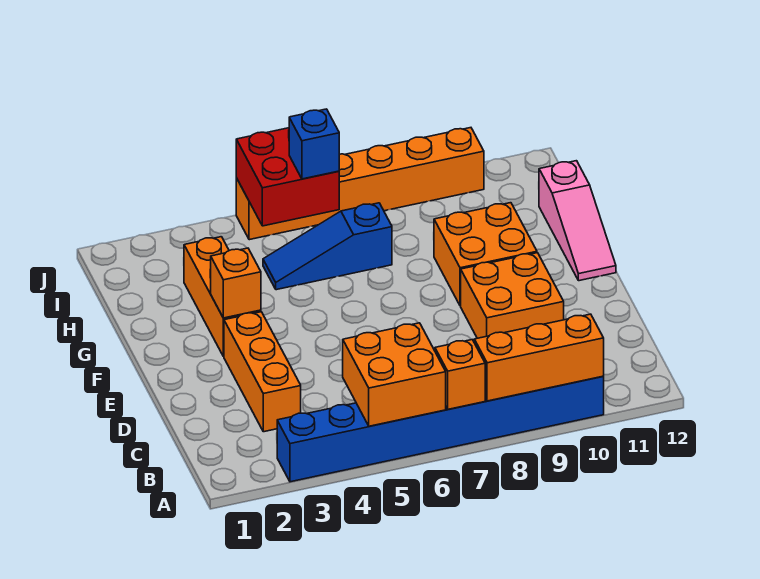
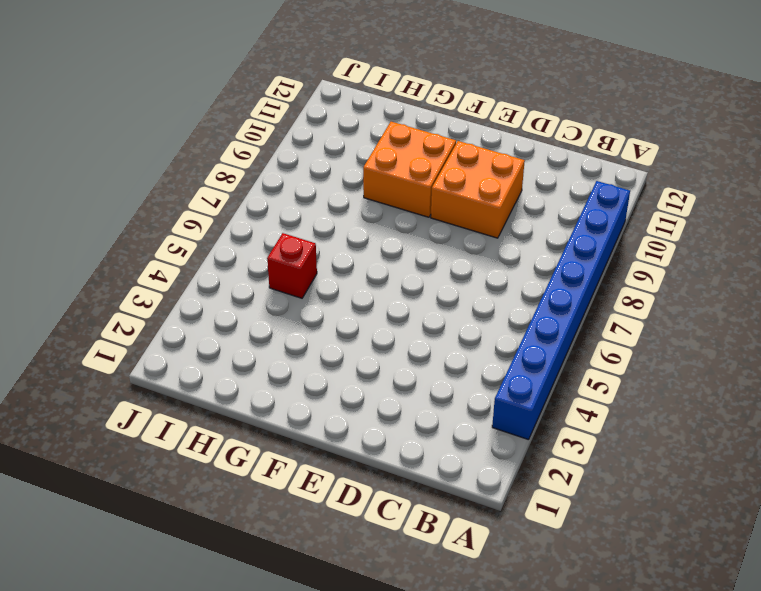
red brick H5 level 1 -> blue slope H5:H7 level 1 top 7
none -> orange brick C3:E3 level 1
none -> orange brick F3:H3 level 1
none -> pink slope F12:H12 level 1 top H

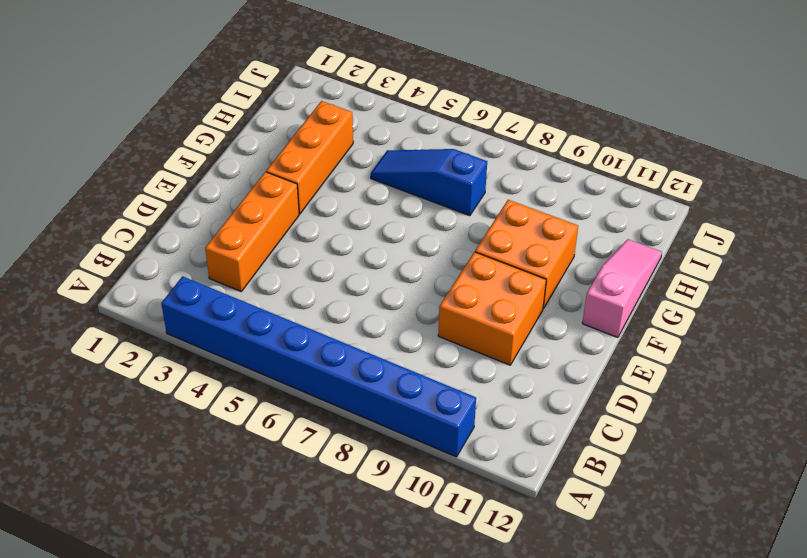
pink slope F12:H12 level 1 top F -> pink slope F12:H12 level 1 top H
none -> orange brick J5:J10 level 1
none -> orange brick A5:B6 level 2
none -> orange brick A7 level 2

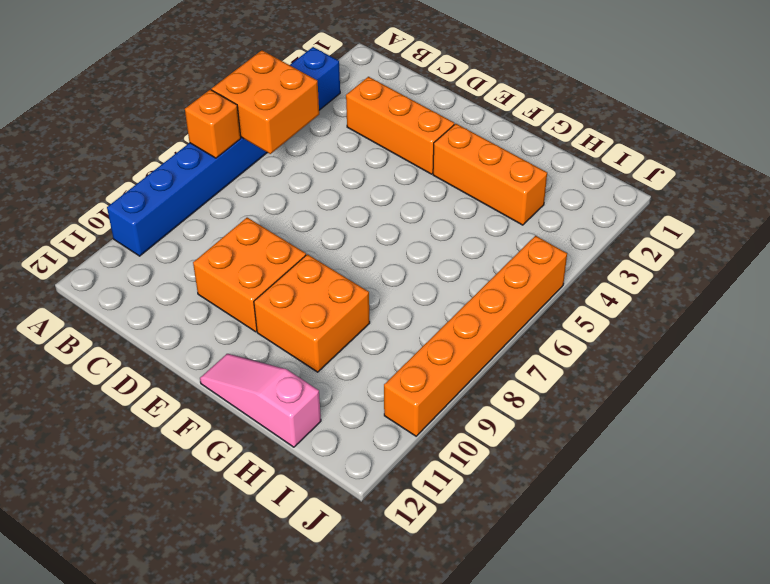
none -> blue slope H5:H7 level 1 top 7
none -> orange brick A8:A10 level 2
none -> orange brick F3 level 2

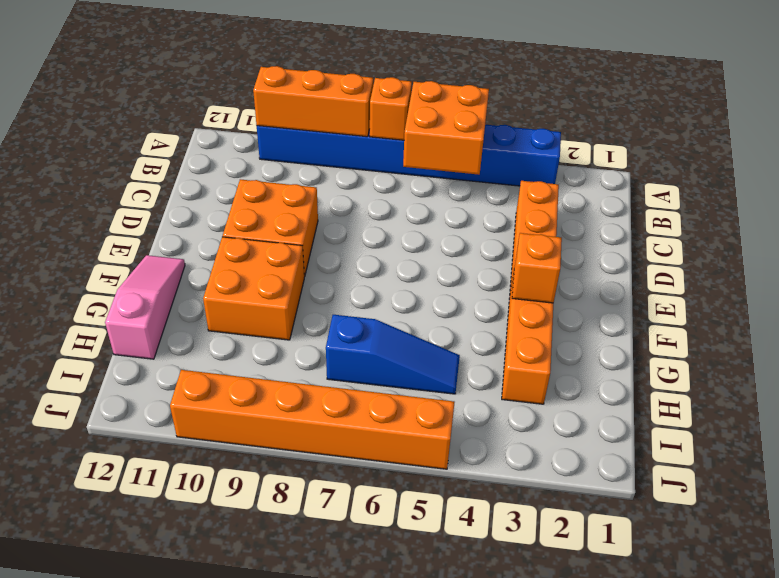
none -> red brick I5:J6 level 2
none -> blue brick I6 level 3

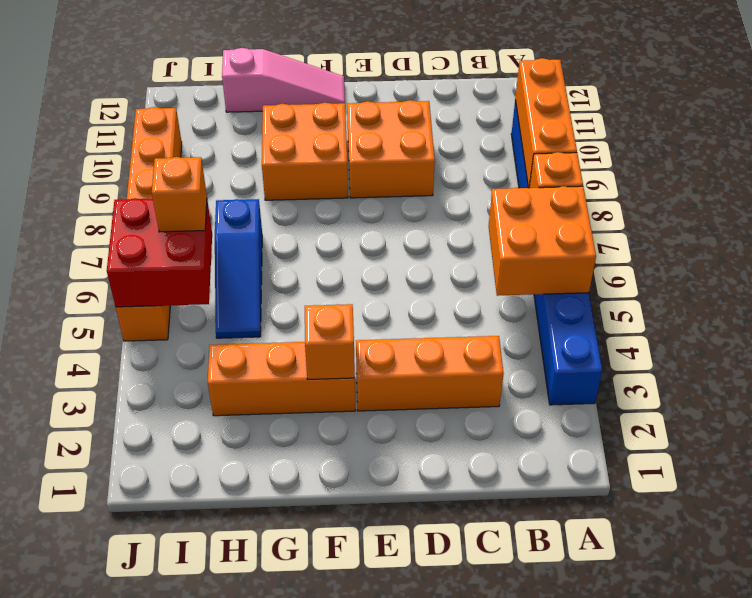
orange brick I6 level 3 -> blue brick I6 level 3

